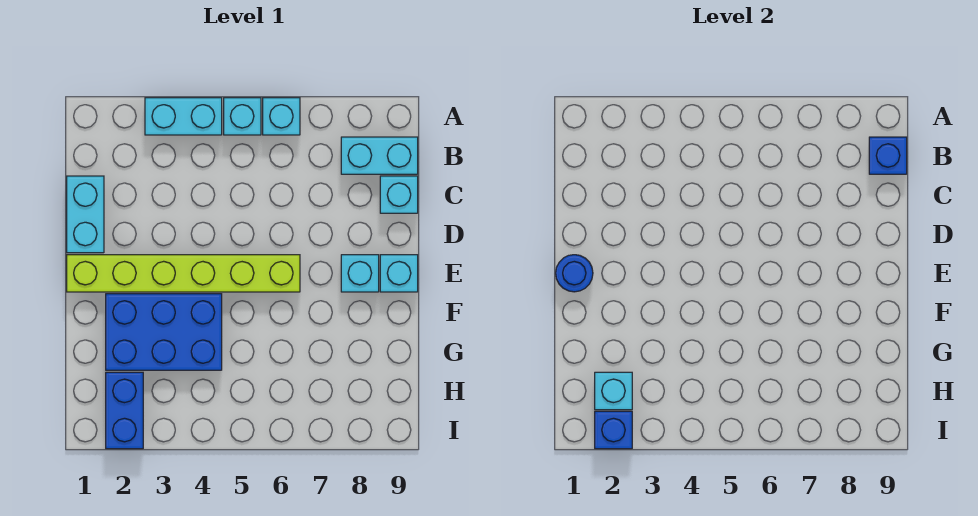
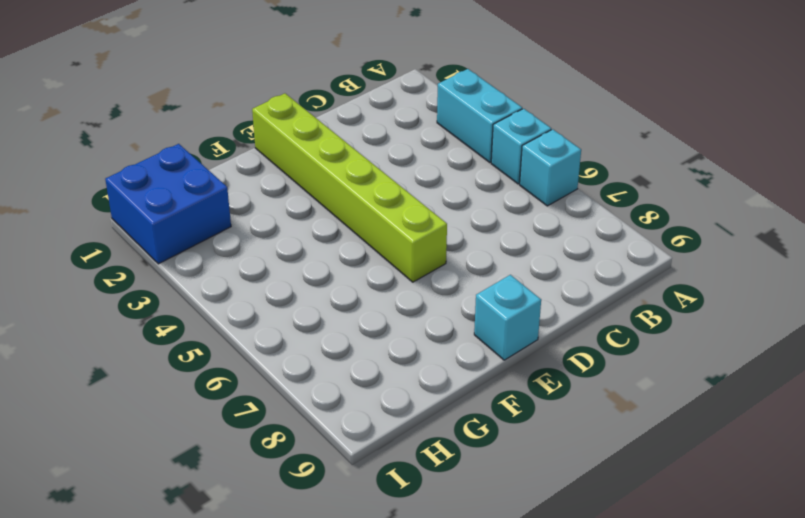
blue brick H1:I2 level 1 -> blue brick H2:I2 level 1
none -> cyan brick B8:B9 level 1
none -> cyan brick C1:D1 level 1
none -> cyan brick C9 level 1

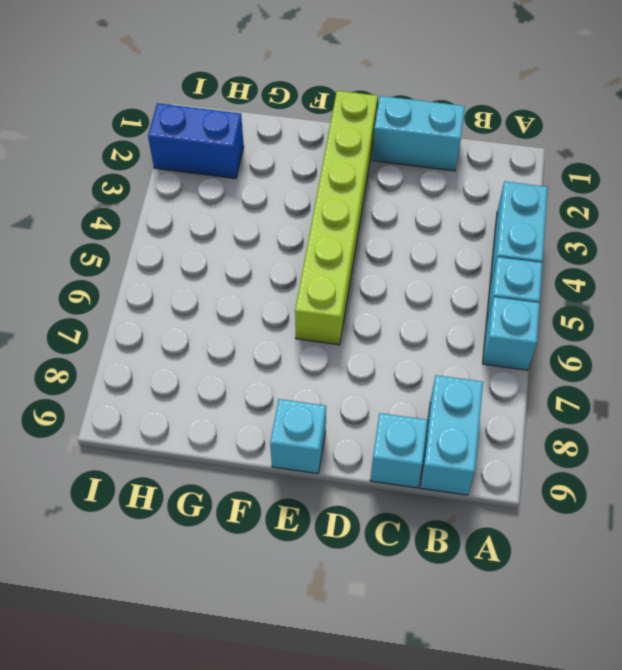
none -> cyan brick E8 level 1
none -> blue brick F2:G4 level 1
none -> blue brick B9 level 2

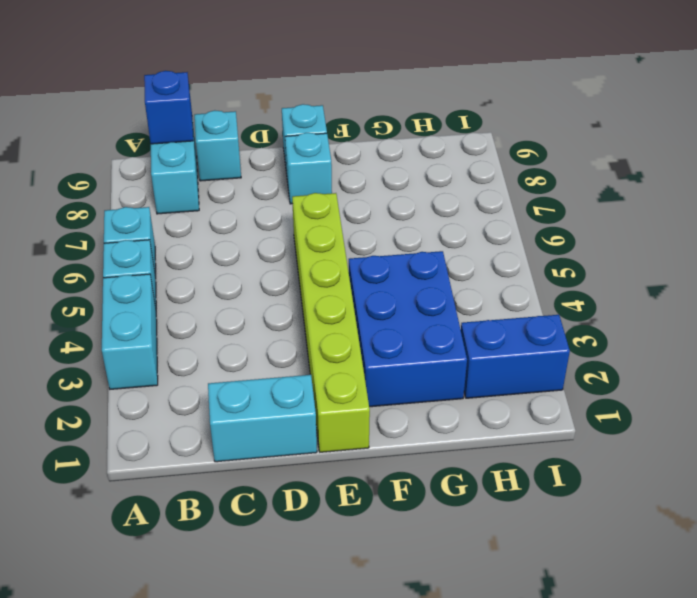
none -> blue round brick E1 level 2
none -> cyan brick H2 level 2
none -> blue brick I2 level 2

